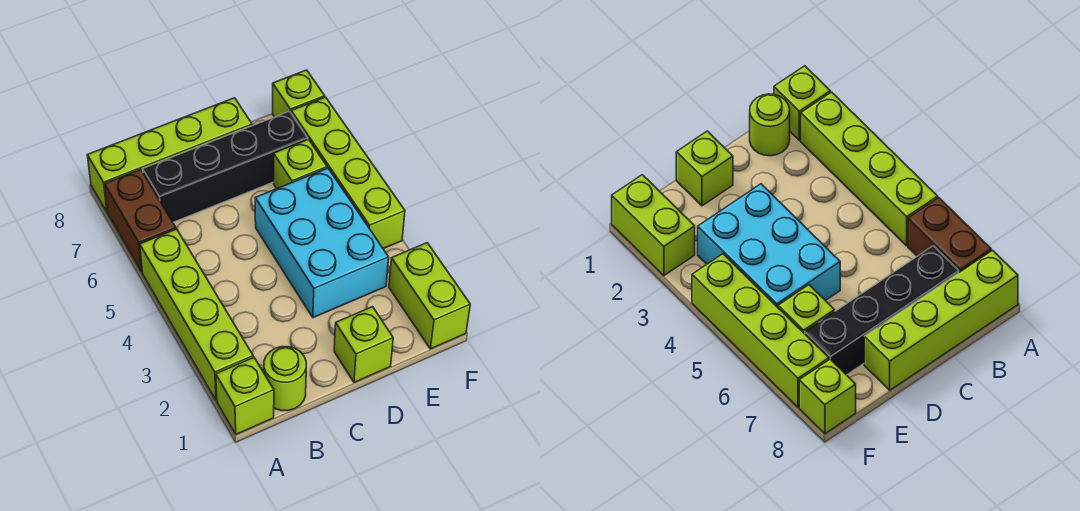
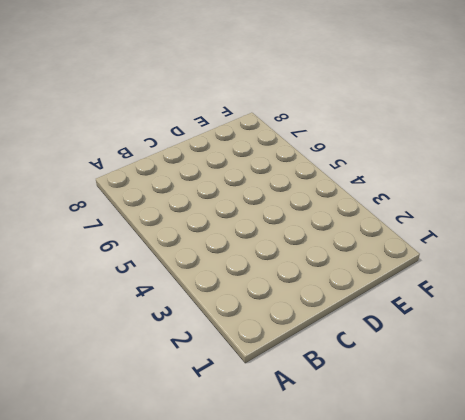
none -> lime brick A1 level 1
none -> lime brick A2:A5 level 1
none -> brown brick A6:A7 level 1

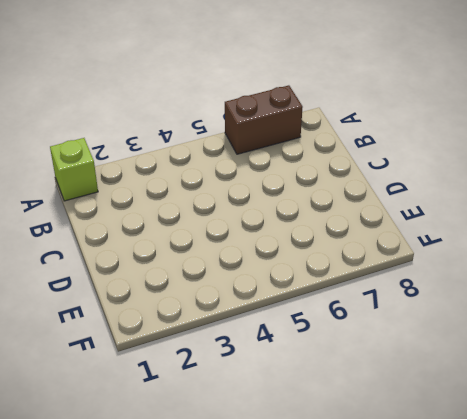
none -> lime brick A2:A5 level 1
none -> lime brick A8:D8 level 1
none -> lime round brick B1 level 1

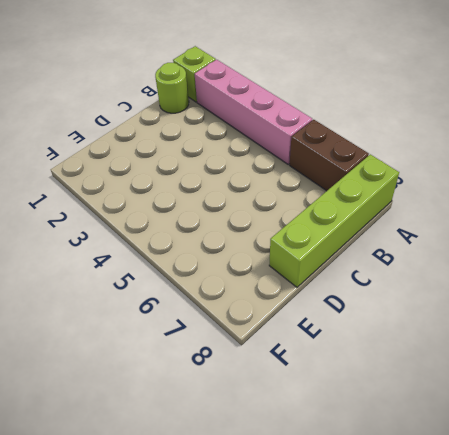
pink brick A2:A5 level 1 -> lime brick A2:A5 level 1
none -> black brick B7:E7 level 1
none -> lime brick D1 level 1
none -> cyan brick D3:E5 level 1

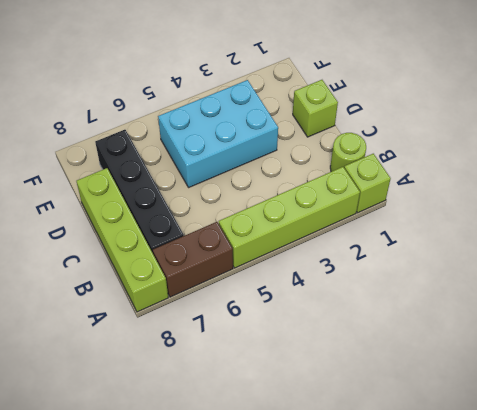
none -> lime brick E6 level 1
none -> lime brick F1:F2 level 1
none -> lime brick F4:F7 level 1

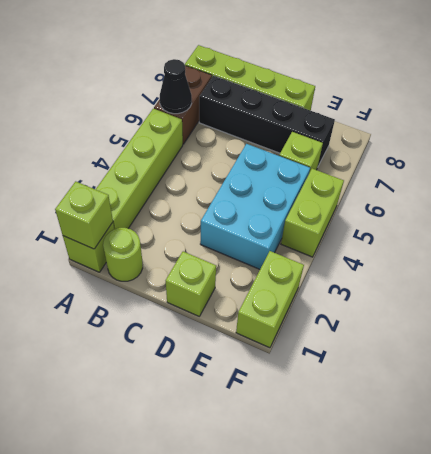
lime brick A1 level 2 -> lime brick F8 level 1
black cone A6 level 2 -> none
lime brick F4:F5 level 1 -> lime brick F4:F7 level 1

